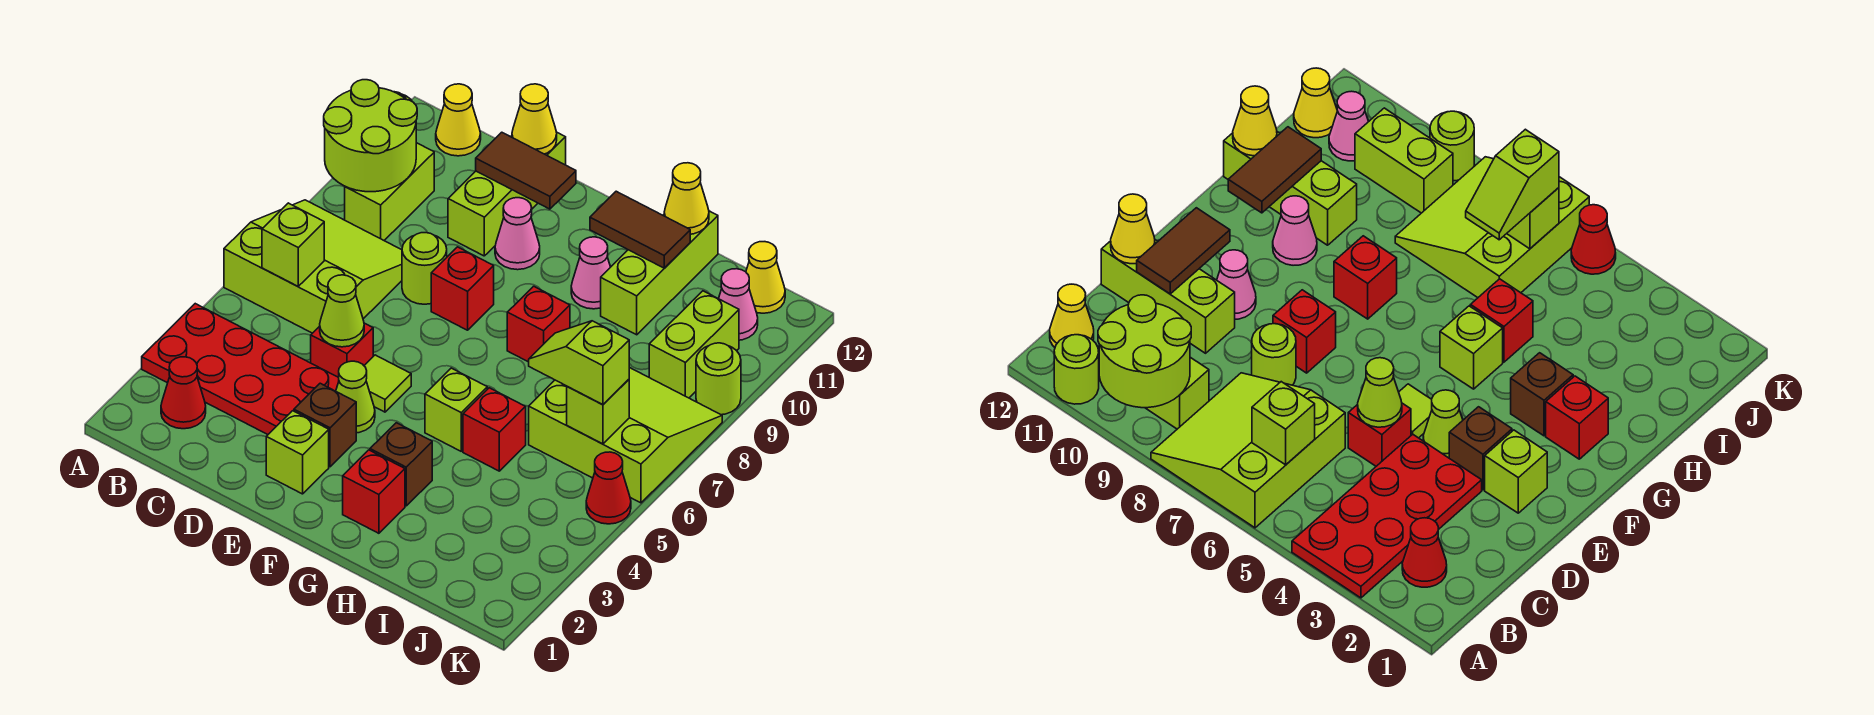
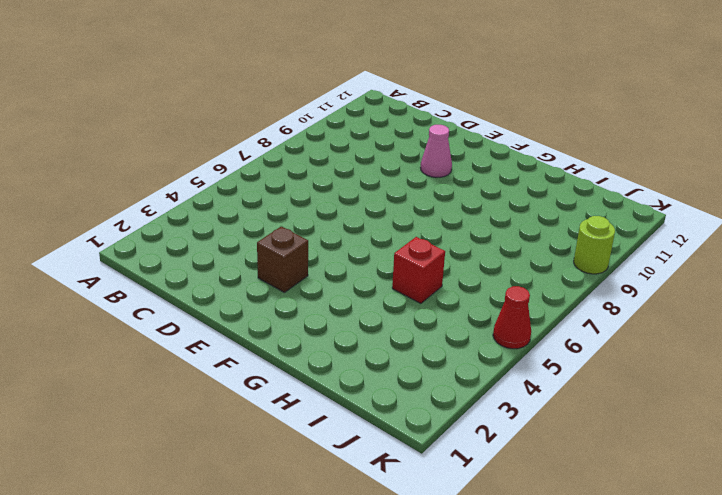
none -> red plate A3:D4 level 1
none -> lime slope A6:C8 level 1 top 6
none -> lime round brick A11 level 1
none -> red cone B2 level 1

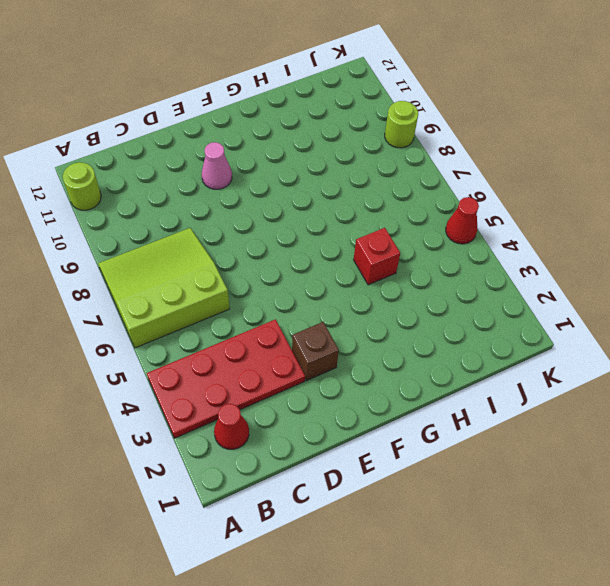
none -> lime brick B9:B10 level 1
none -> yellow cone B12 level 1
none -> red brick D5 level 1
none -> lime round brick D8 level 1

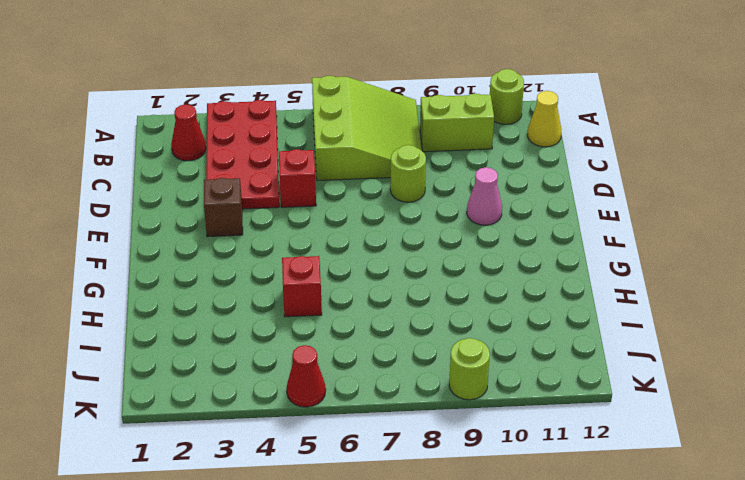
none -> lime brick D10:D12 level 1
none -> lime brick E2 level 1
none -> lime cone E4 level 1
none -> lime tile E5 level 1

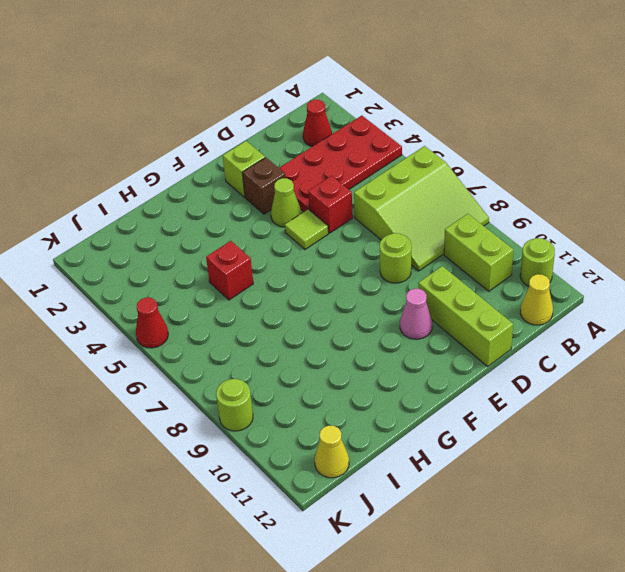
none -> red brick E8 level 1
none -> red brick G2 level 1
none -> brown brick G3 level 1
none -> lime brick G5 level 1

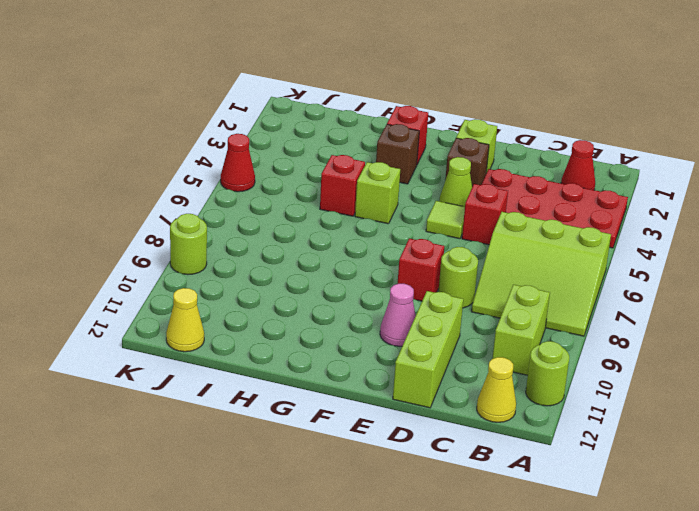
none -> red brick G8 level 1
none -> pink cone G10 level 1
none -> lime brick H10:H12 level 1
none -> lime slope I6:K8 level 1 top 6

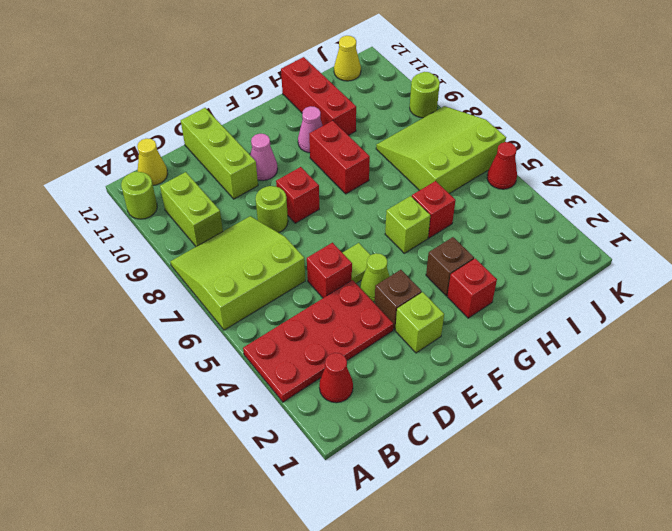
red brick G8:G9 level 1 -> red brick G8 level 1
red brick H10:H12 level 1 -> lime brick H10:H12 level 1
none -> lime brick J9:J10 level 1
none -> pink cone J11 level 1
none -> lime round brick A9:B10 level 2
none -> lime brick B6 level 2

